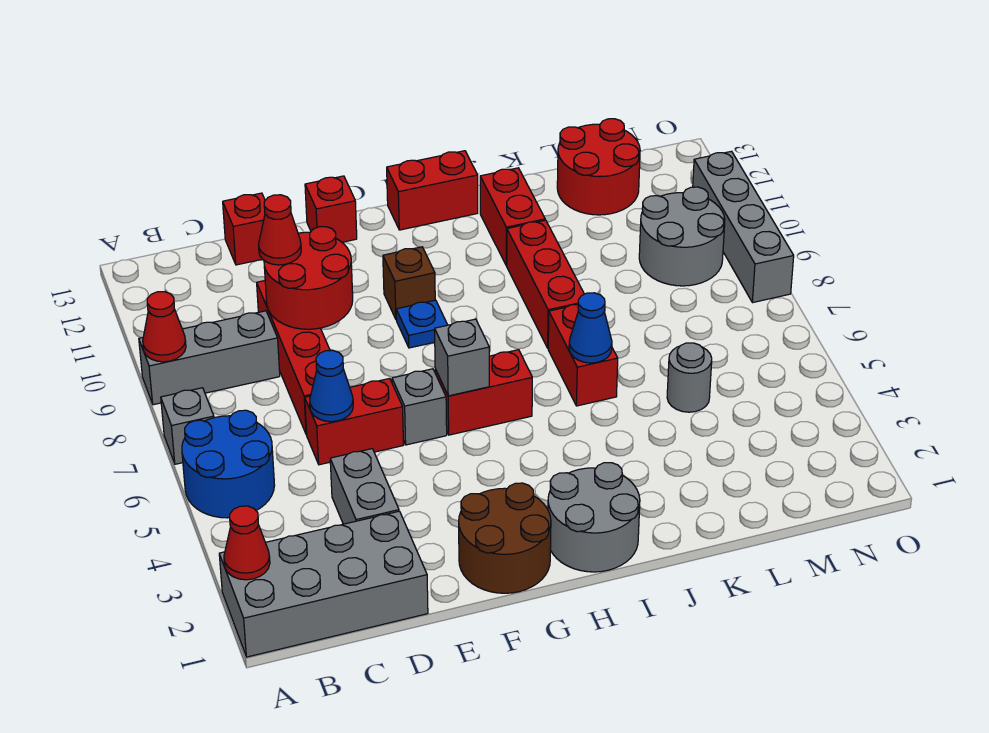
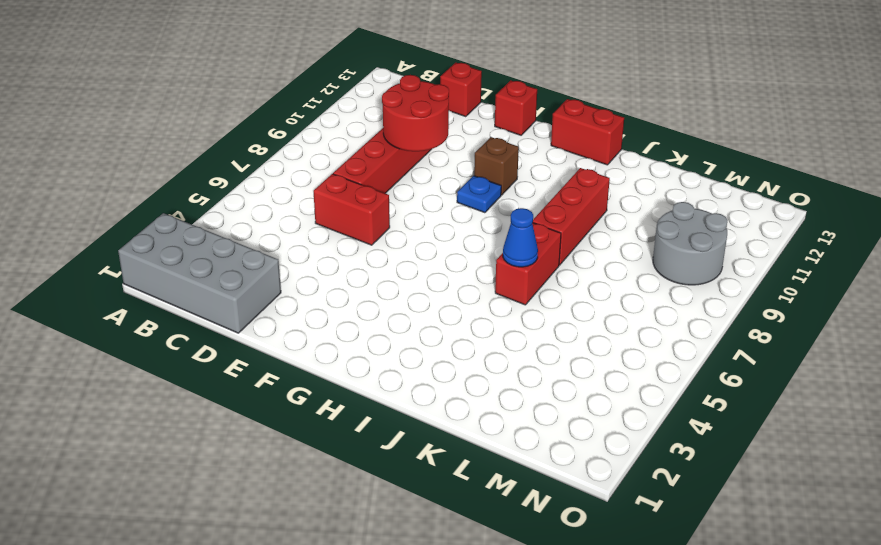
none -> blue round brick A5:B6 level 1
none -> grey brick A7 level 1
none -> grey brick A9:C9 level 1
none -> grey brick D3:D4 level 1

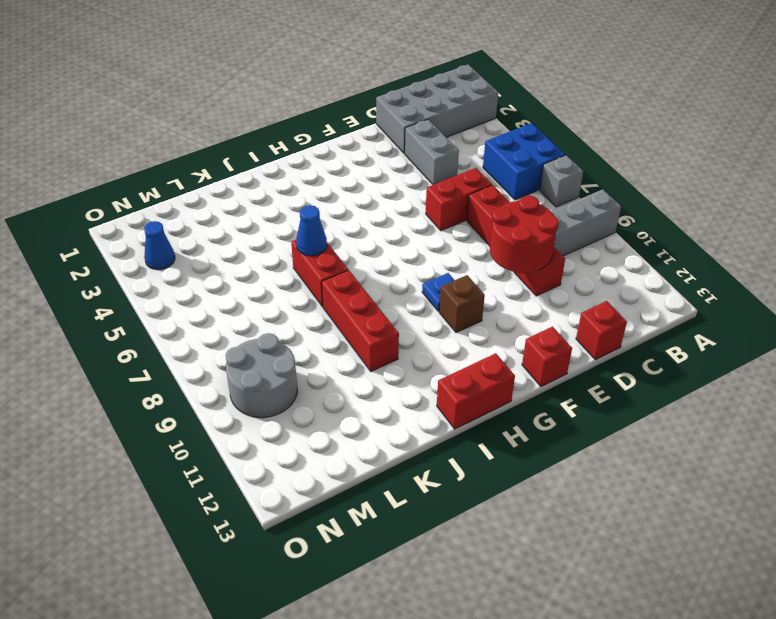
blue brick A5:B6 level 1 -> blue round brick A5:B6 level 1
blue cone N3 level 1 -> blue cone D6 level 2
none -> brown round brick F1:G2 level 1
none -> grey brick F6 level 1
none -> red brick G6:H6 level 1
none -> grey round brick H1:I2 level 1

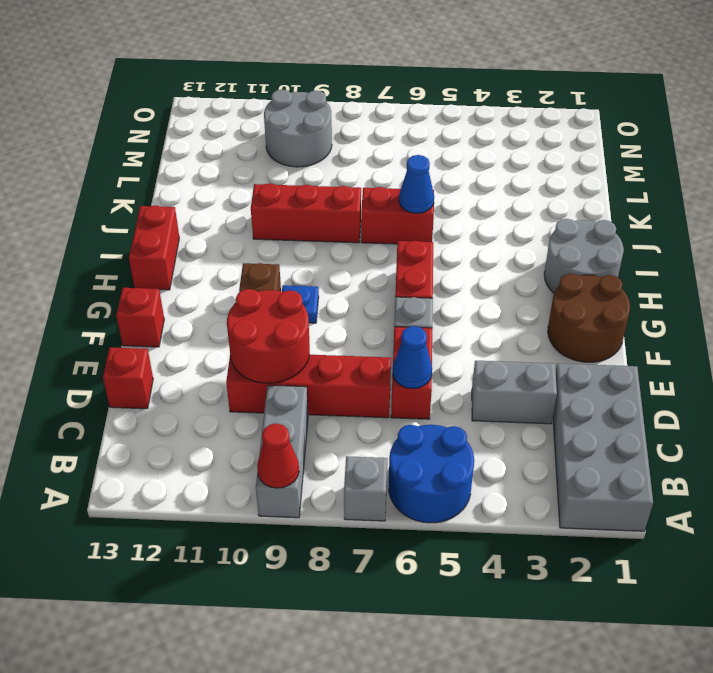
none -> red brick J11:J12 level 1
none -> grey round brick L5 level 1
none -> red round brick L12:M13 level 1
none -> grey brick O8:O11 level 1

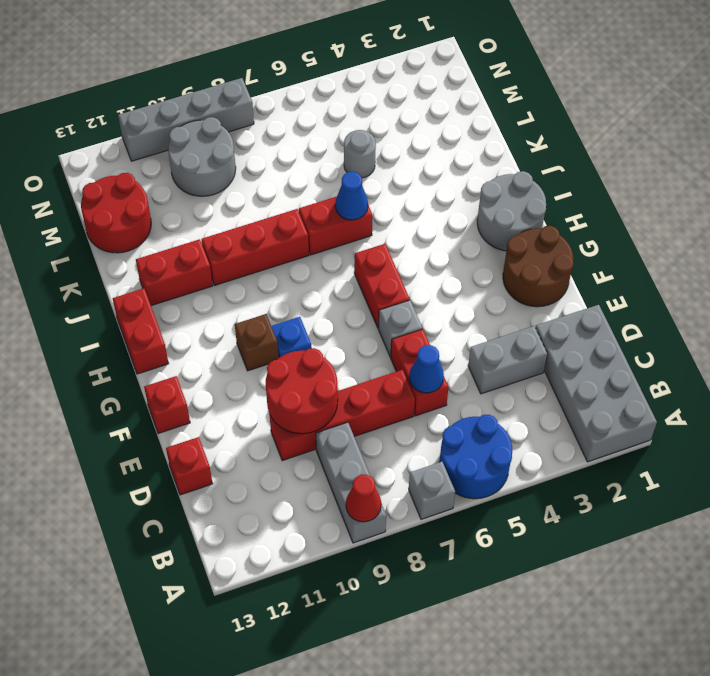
none -> red cone A2 level 2
none -> grey brick G6 level 2
none -> red cone D10 level 3

